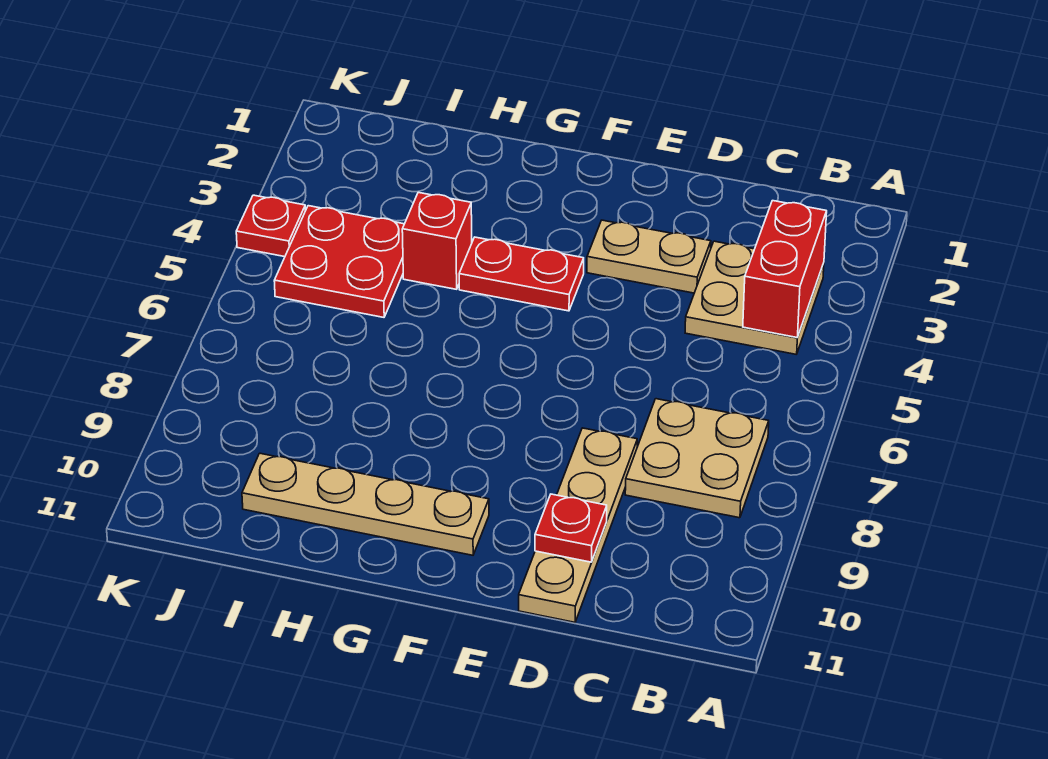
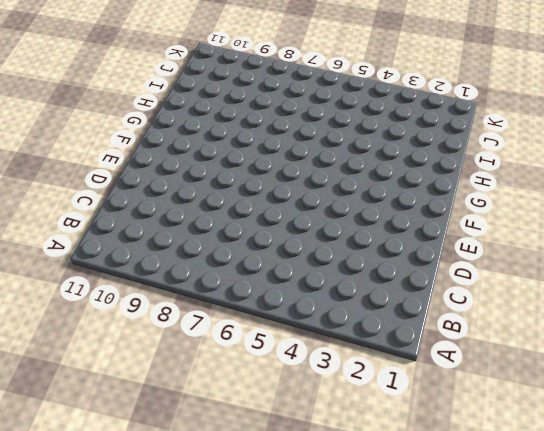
none -> tan plate B3:C4 level 1
none -> tan plate B7:C8 level 1

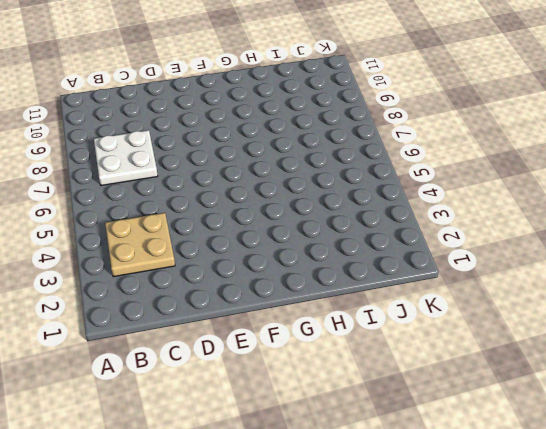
white plate B7:C8 level 1 -> tan plate B7:C8 level 1
none -> tan plate D3:E3 level 1
none -> tan plate D8:D11 level 1

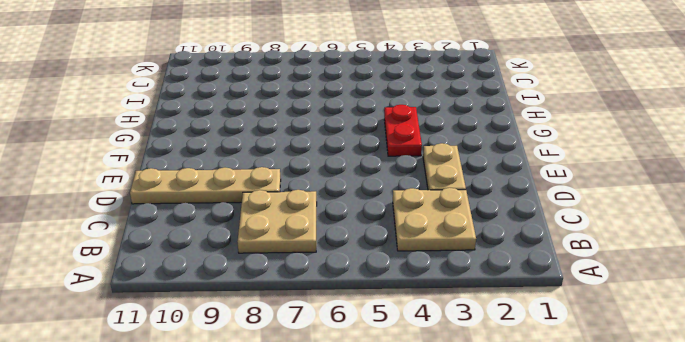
none -> tan plate F10:I10 level 1
none -> red brick H4 level 1

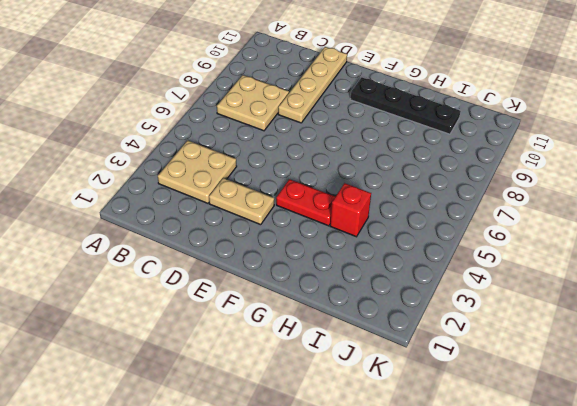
black plate F10:I10 level 1 -> tan plate F10:I10 level 1
none -> red plate I4:J5 level 1
none -> red plate K4 level 1

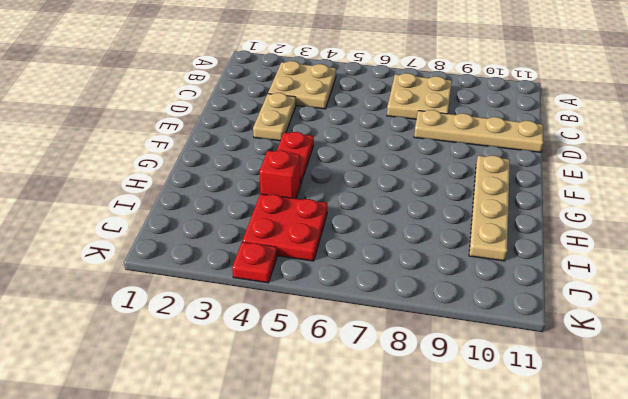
none -> red brick B3:B4 level 2
none -> red plate D10 level 2

